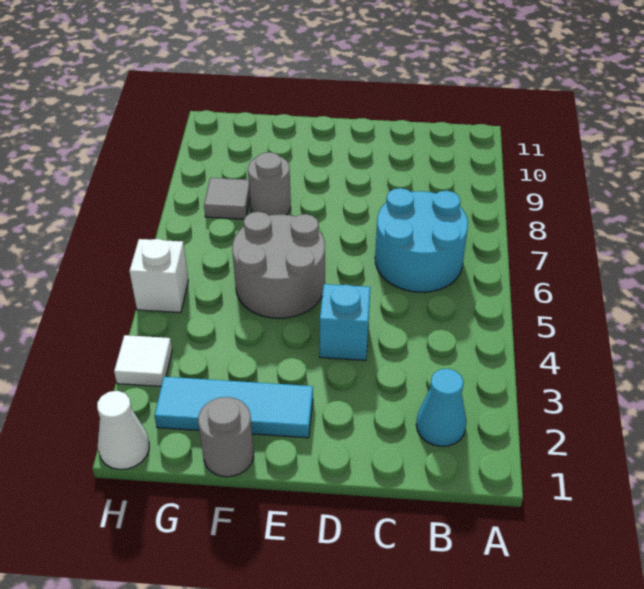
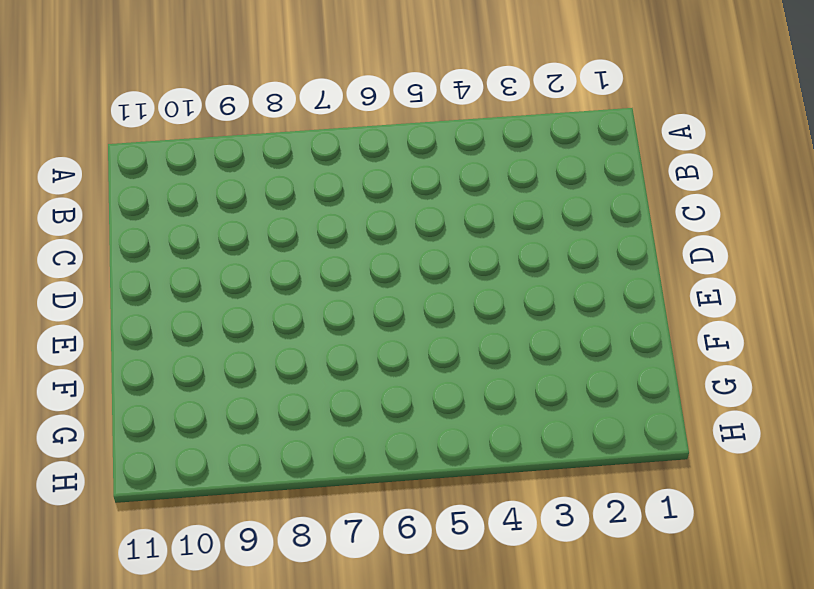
none -> cyan cone B2 level 1
none -> cyan round brick B6:C7 level 1

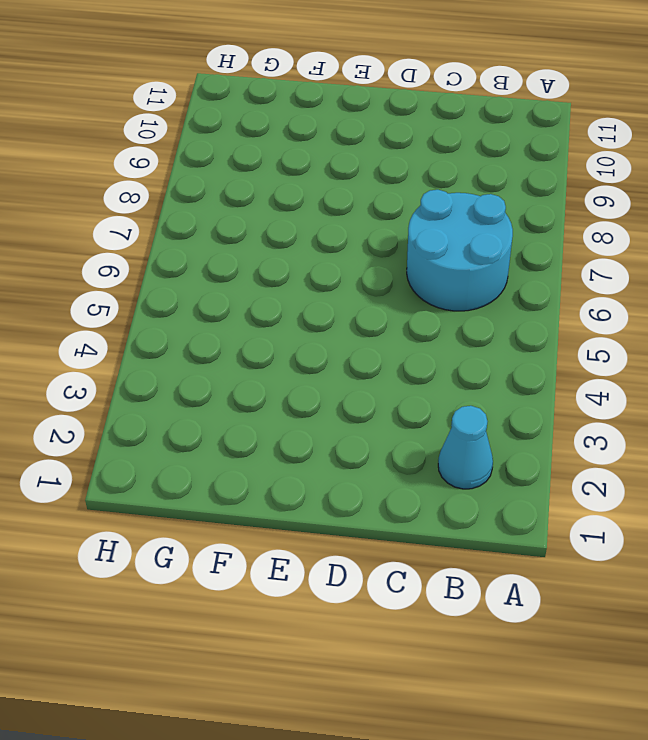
none -> cyan brick D4 level 1
none -> cyan tile E2:G2 level 1

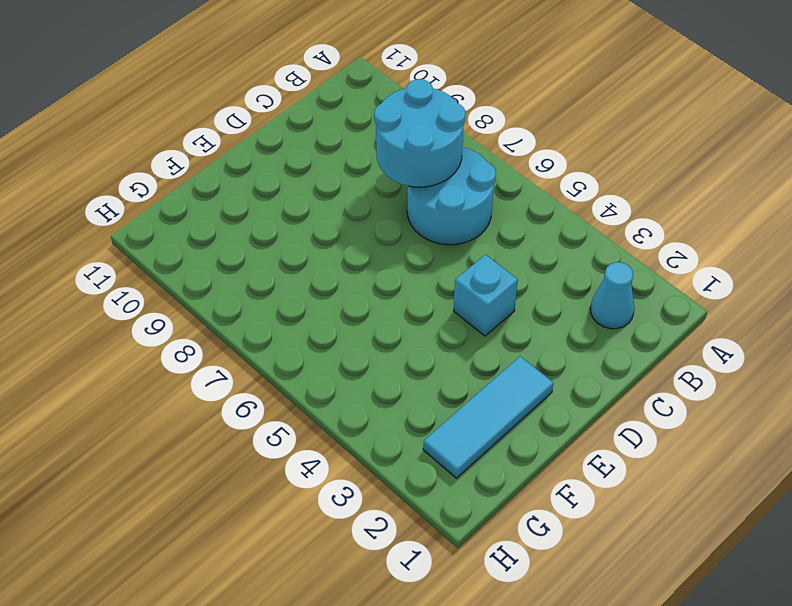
cyan round brick B7:C8 level 2 -> none
none -> grey round brick E5:F6 level 1
none -> grey round brick F1 level 1

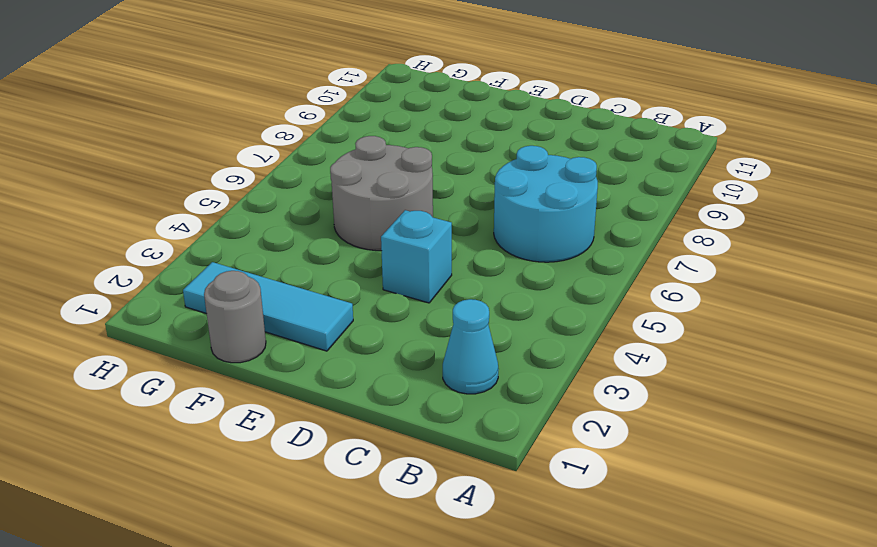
none -> grey round brick F8 level 1
none -> grey tile G8 level 1

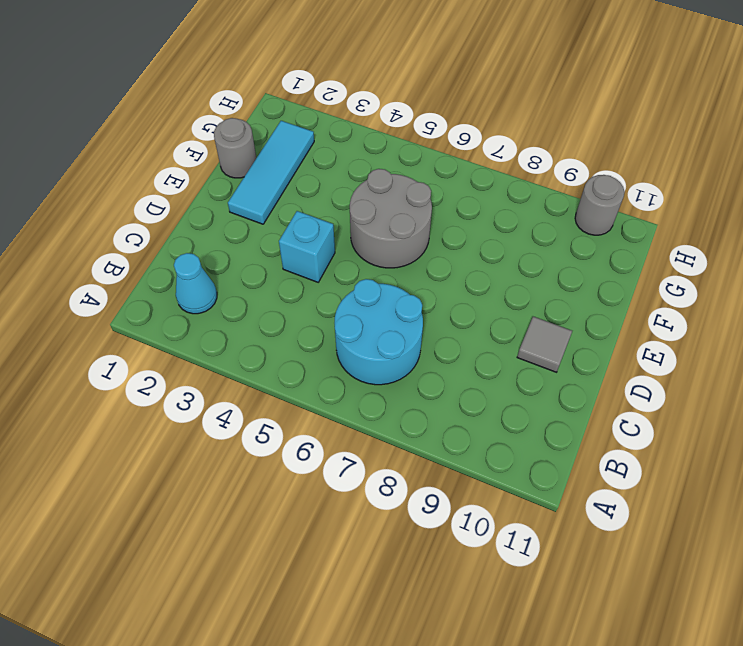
grey tile D10 level 1 -> grey tile G8 level 1
grey round brick H10 level 1 -> grey round brick F8 level 1
none -> white cone H1 level 1
none -> white tile H3 level 1

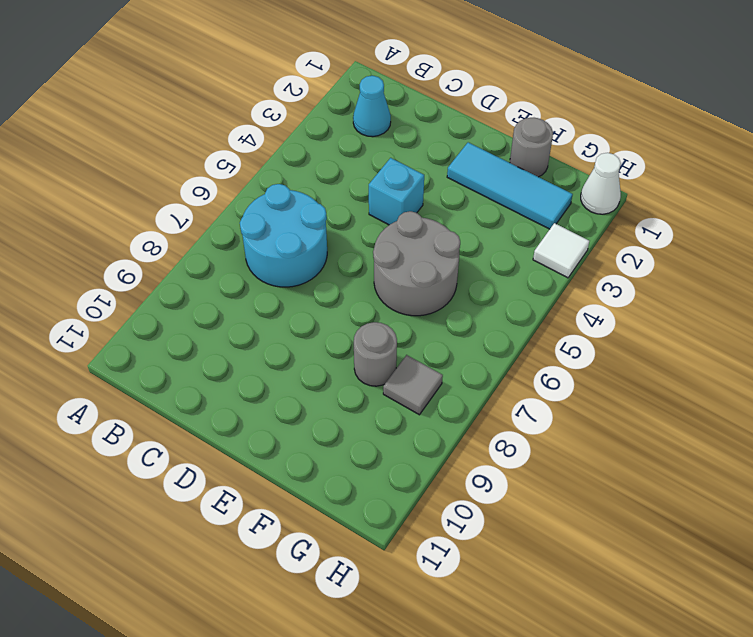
none -> white brick H5 level 1

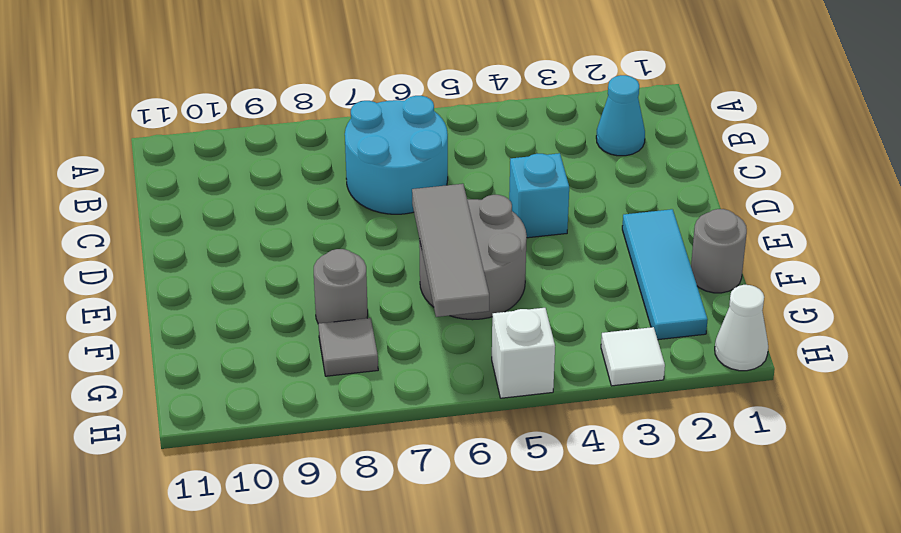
grey tile E6:G6 level 2 -> none

